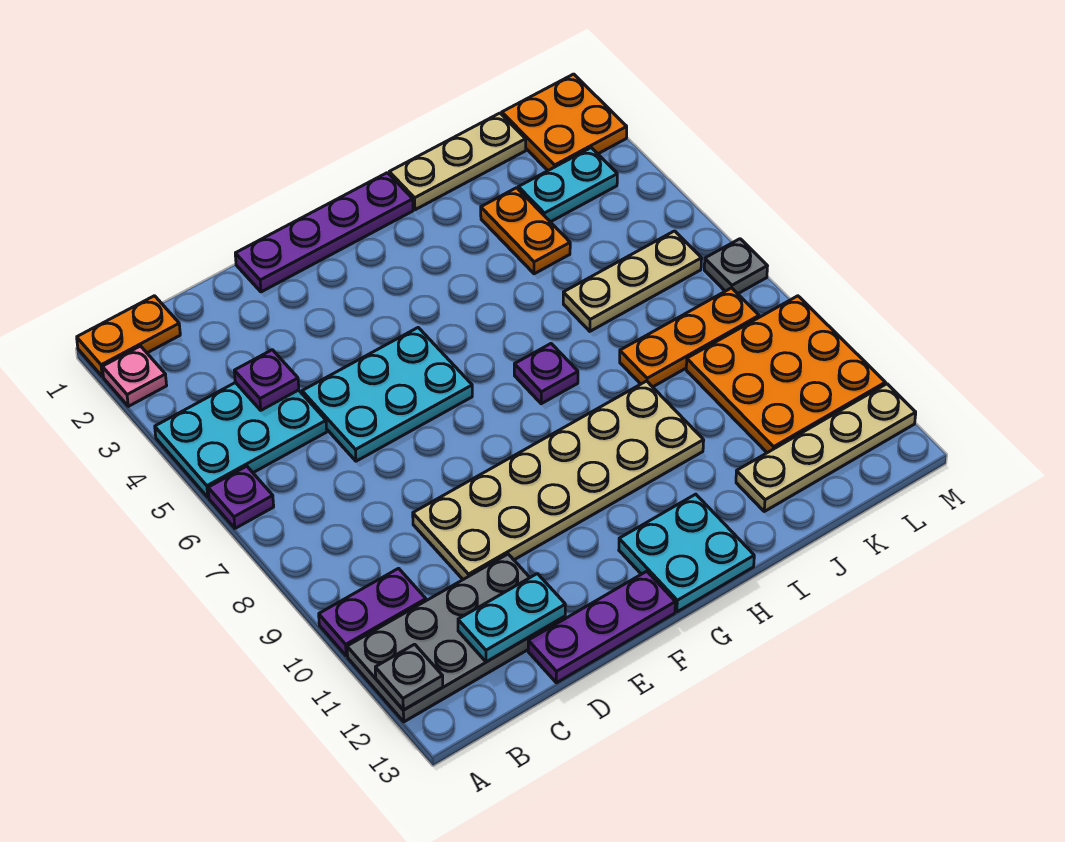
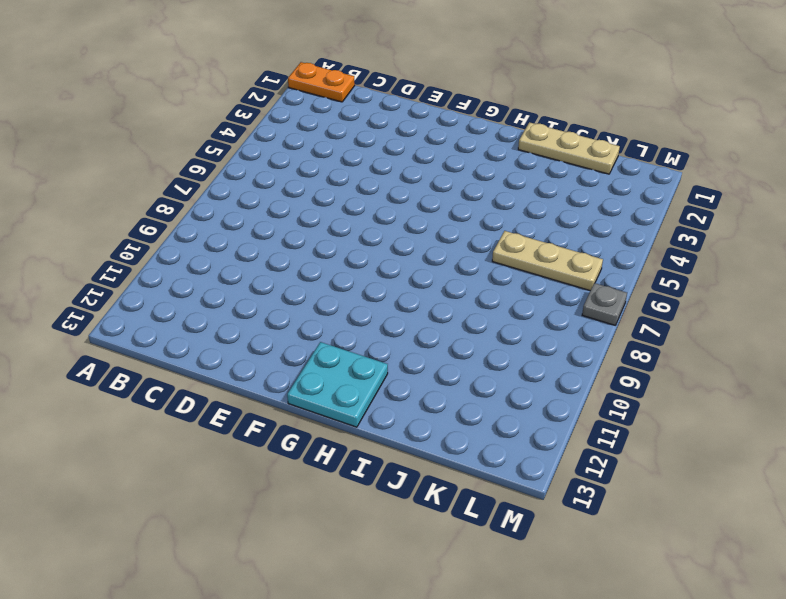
none -> pink plate A2 level 1
none -> cyan plate A4:C5 level 1
none -> purple plate A6 level 1

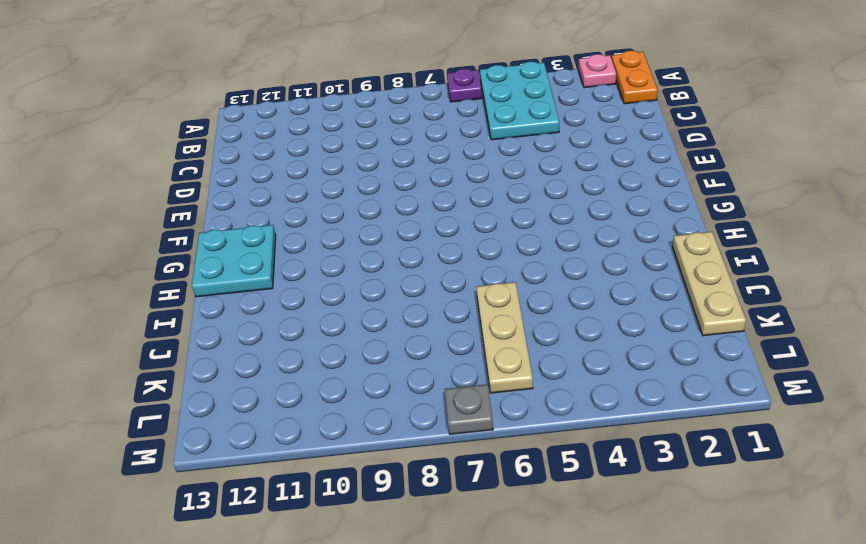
none -> purple plate A10:B10 level 1
none -> grey plate A11:D12 level 1
none -> cyan plate D5:F6 level 1

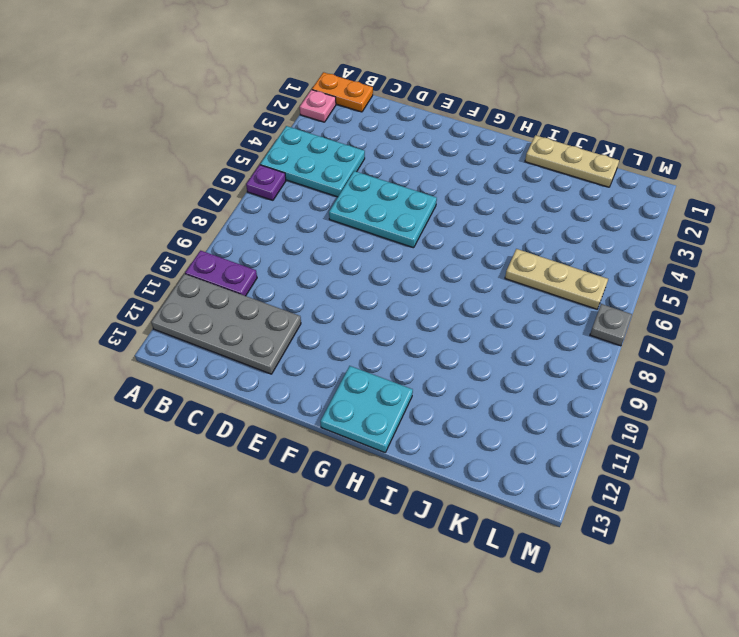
none -> tan plate D9:I10 level 1
none -> purple plate D13:F13 level 1
none -> purple plate E1:H1 level 1

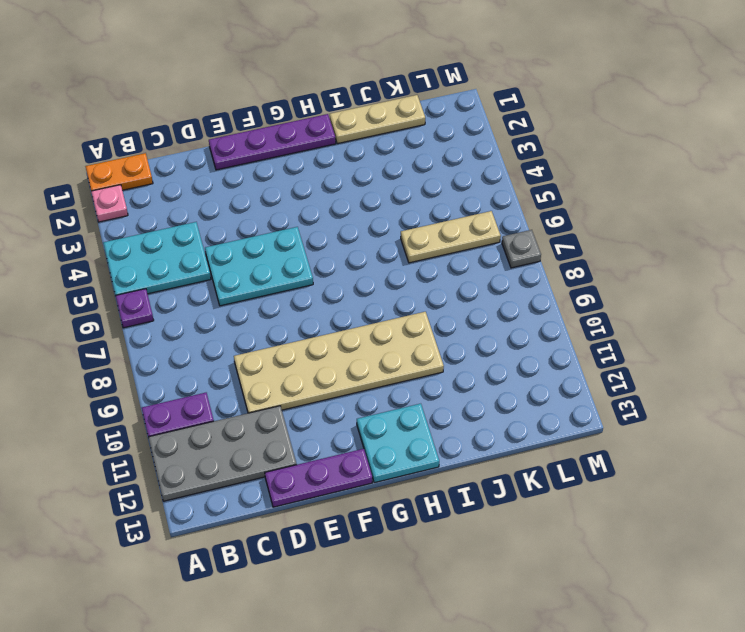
none -> purple plate H7 level 1
none -> orange plate J3:J4 level 1
none -> orange plate J8:L8 level 1

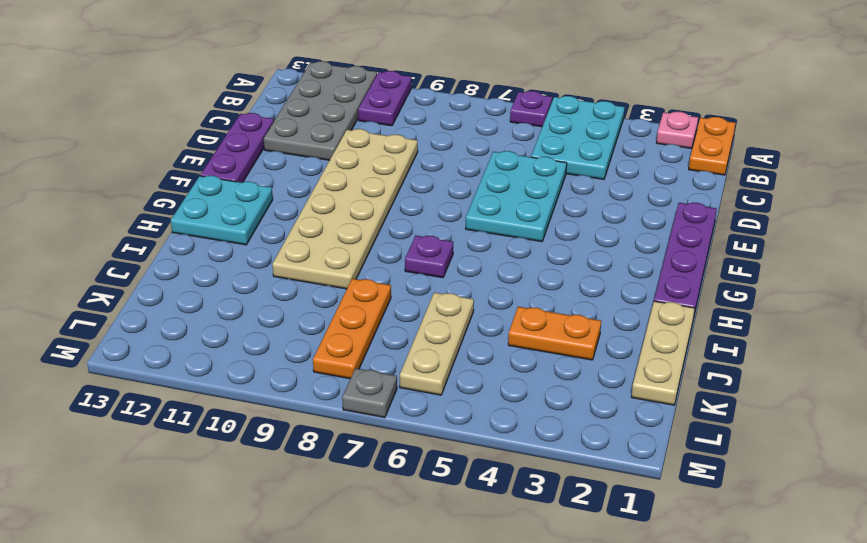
none -> tan plate J12:M12 level 1
none -> cyan plate K3:L3 level 1
none -> orange plate K9:M11 level 1

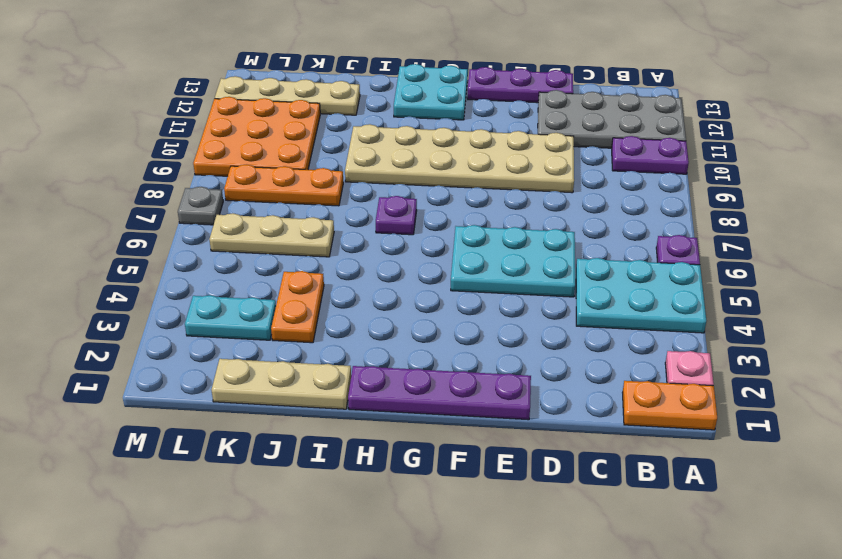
none -> orange plate L1:M2 level 1
none -> grey plate A12 level 2
none -> purple plate C4 level 2

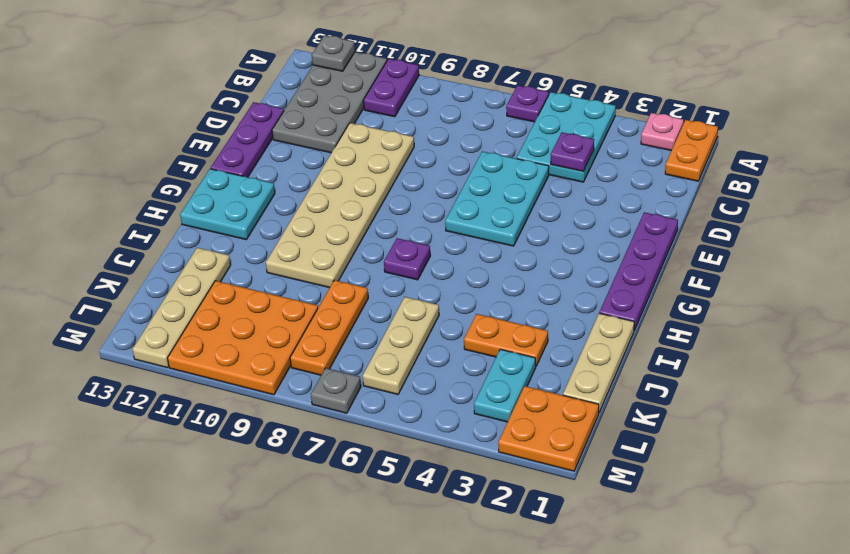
none -> cyan plate C12:D12 level 2

